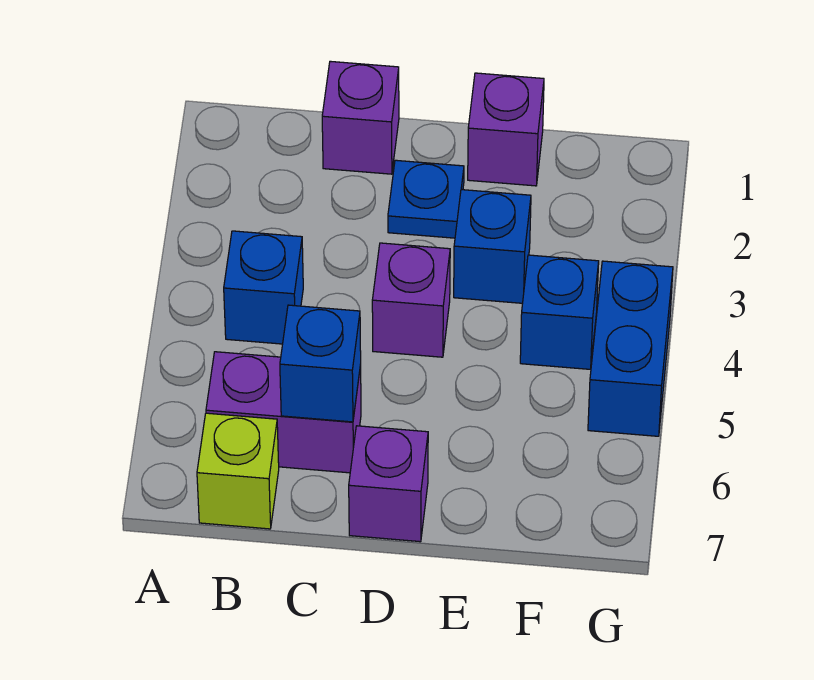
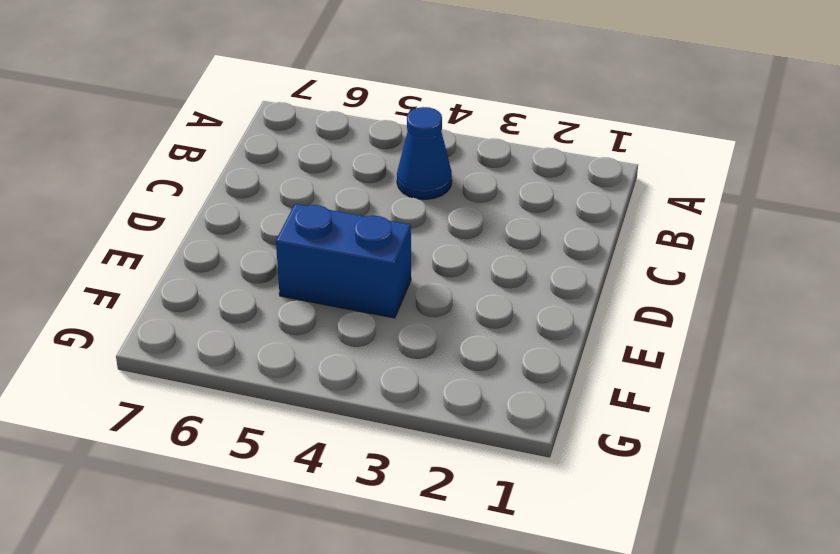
blue cone B4 level 1 -> blue brick B4 level 1
blue brick E4:E5 level 1 -> blue brick G4:G5 level 1
none -> purple brick B6:C6 level 1
none -> lime brick B7 level 1
none -> purple brick C1 level 1

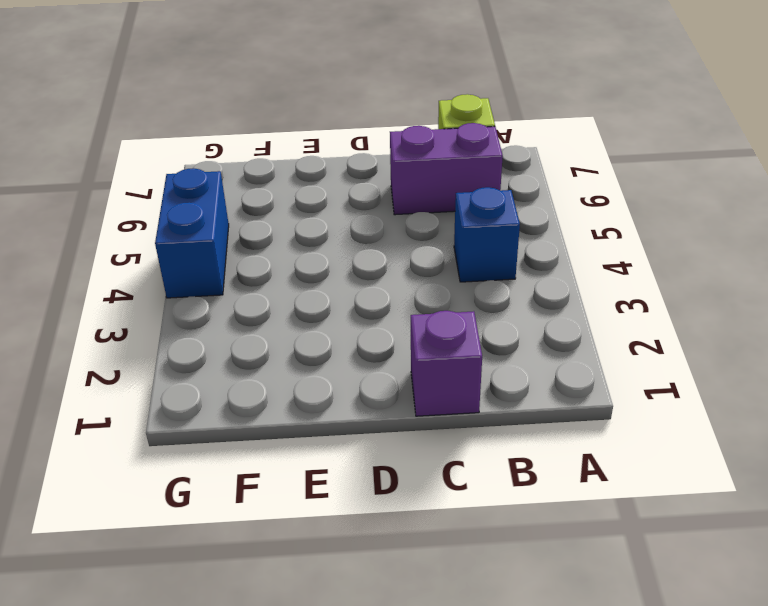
none -> blue plate D2 level 1
none -> purple brick D4 level 1
none -> purple brick D7 level 1

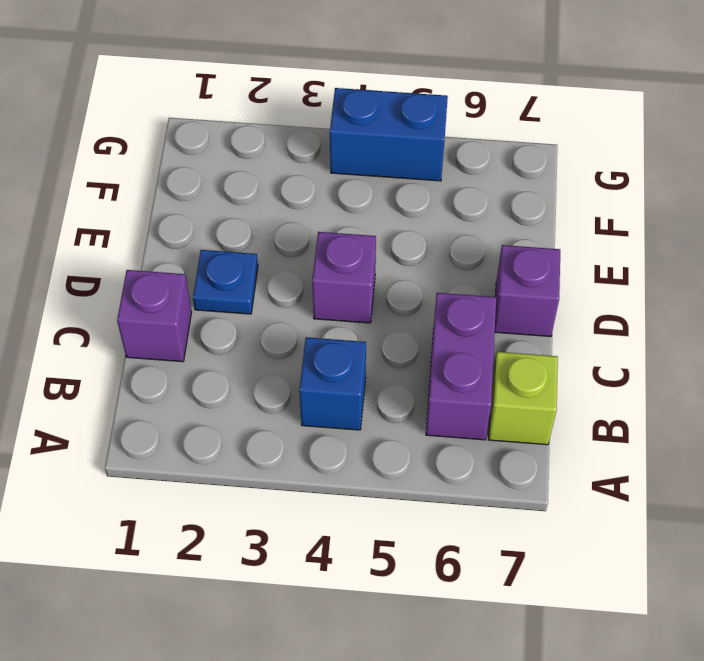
none -> purple brick E1 level 1
none -> blue brick E3 level 1
none -> blue brick F4 level 1

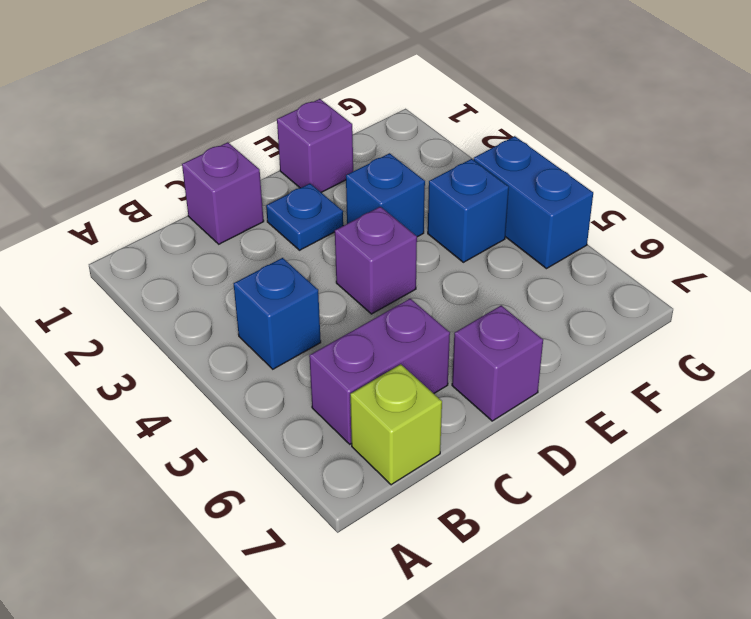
none -> blue brick C6 level 2

